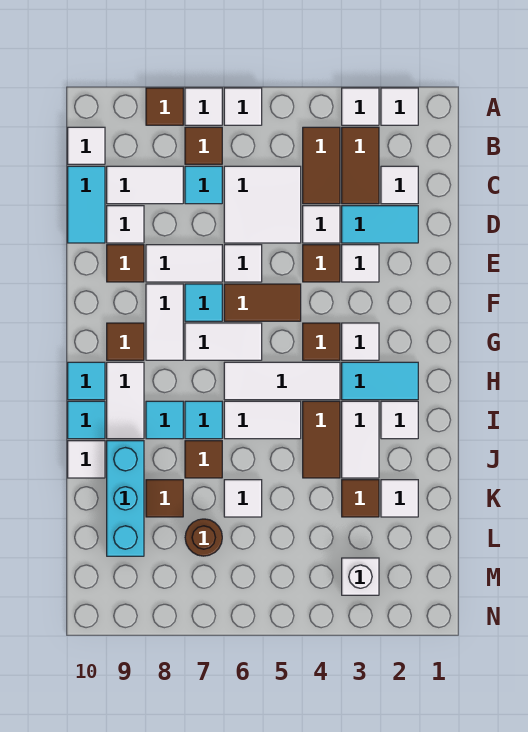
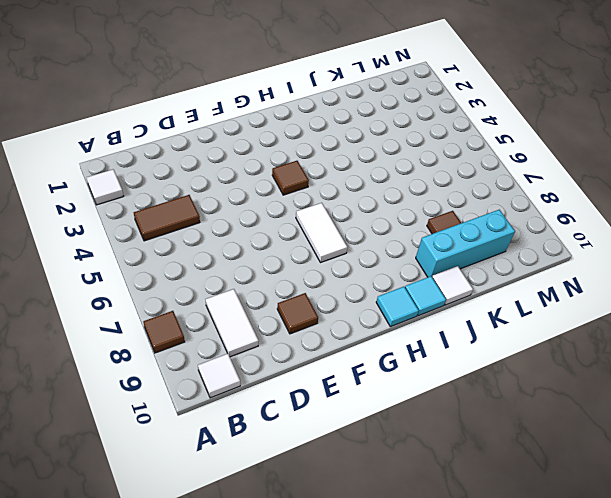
none -> white tile A3 level 1
none -> white tile A6 level 1
none -> white tile A7 level 1
none -> brown tile B3:C3 level 1

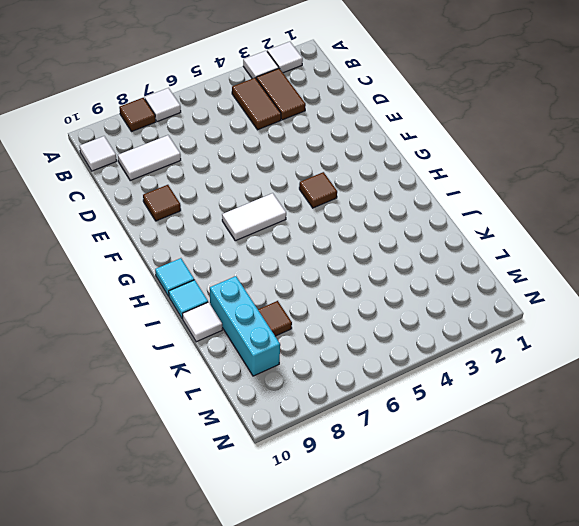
none -> white tile A6 level 1
none -> brown tile B7 level 1
none -> white tile C2 level 1
none -> white tile C5:D6 level 1

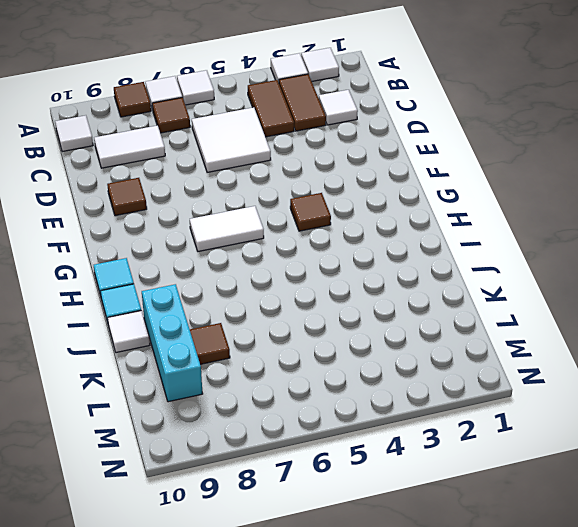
none -> cyan tile C7 level 1
none -> cyan tile C10:D10 level 1
none -> cyan tile D2:D3 level 1
none -> white tile D4 level 1

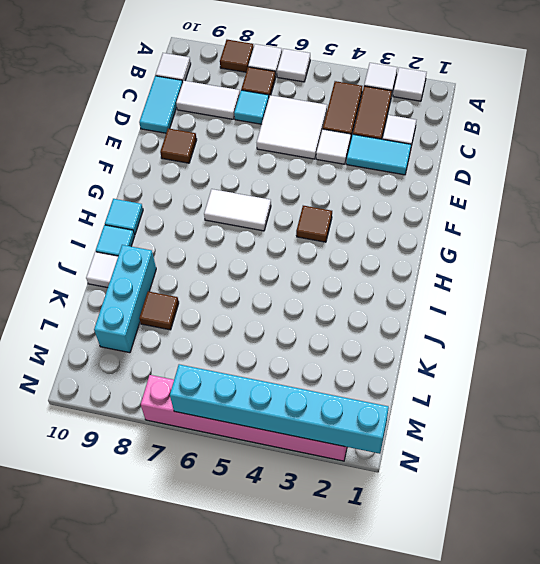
cyan brick N1:N6 level 2 -> none
pink brick N2:N7 level 1 -> none
none -> white tile D9 level 1
none -> white tile E3 level 1
none -> brown tile E4 level 1
none -> white tile E6 level 1

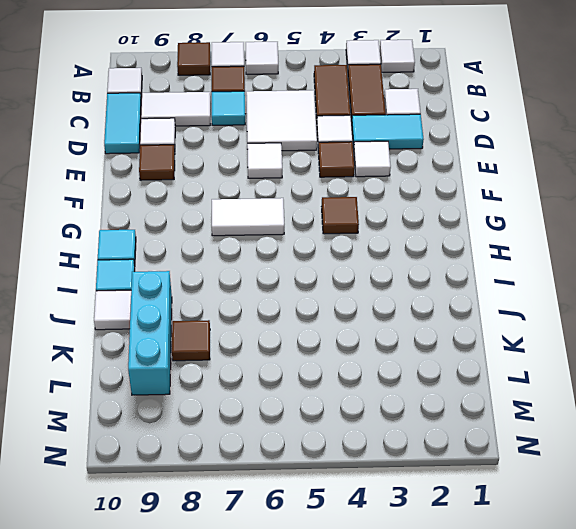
none -> white tile E7:E8 level 1
none -> brown tile F5:F6 level 1
none -> cyan tile F7 level 1
none -> white tile F8:G8 level 1

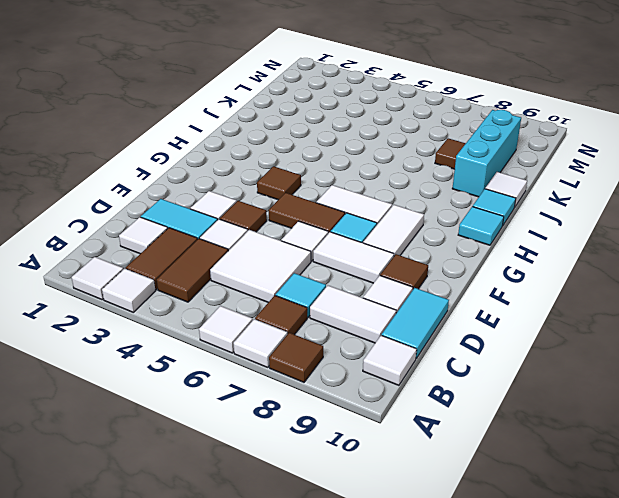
none -> white tile G3 level 1
none -> brown tile G9 level 1
none -> cyan tile H2:H3 level 1
none -> white tile H4:H6 level 1

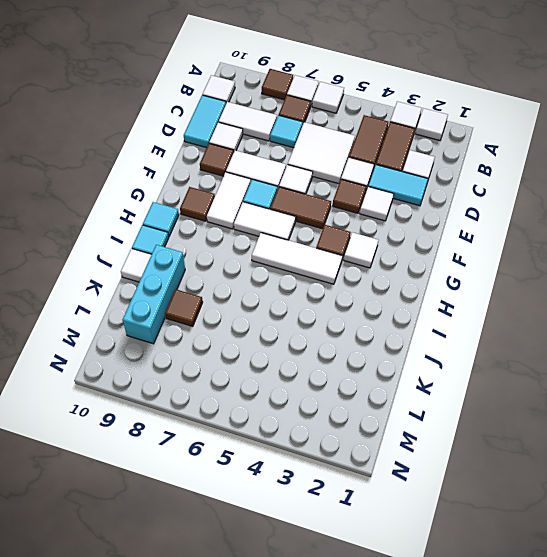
none -> cyan tile H2:H3 level 1
none -> white tile H9:I9 level 1
none -> white tile I2 level 1
none -> white tile I3:J3 level 1

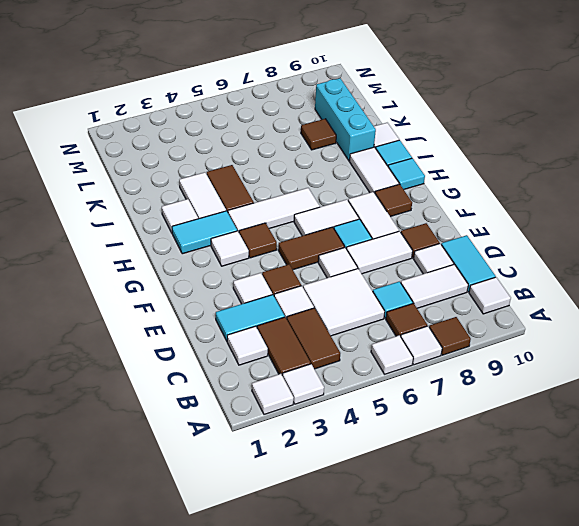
none -> white tile I5:I6 level 1
none -> cyan tile I7 level 1
none -> cyan tile I8 level 1
none -> brown tile J7 level 1

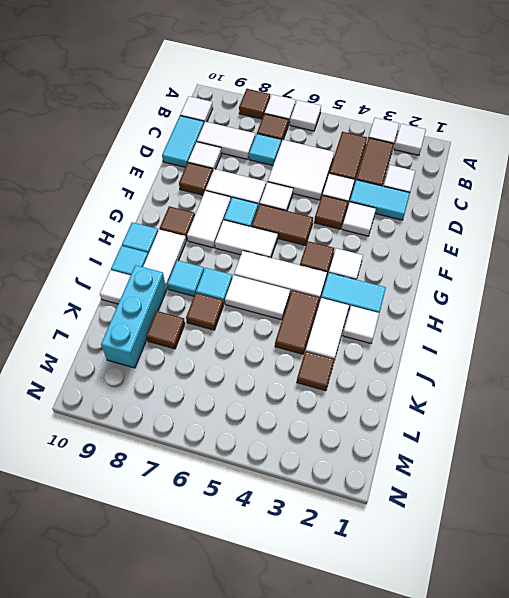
none -> white tile K2 level 1
none -> white tile K6 level 1
none -> brown round brick L7 level 1
none -> white brick M3 level 1

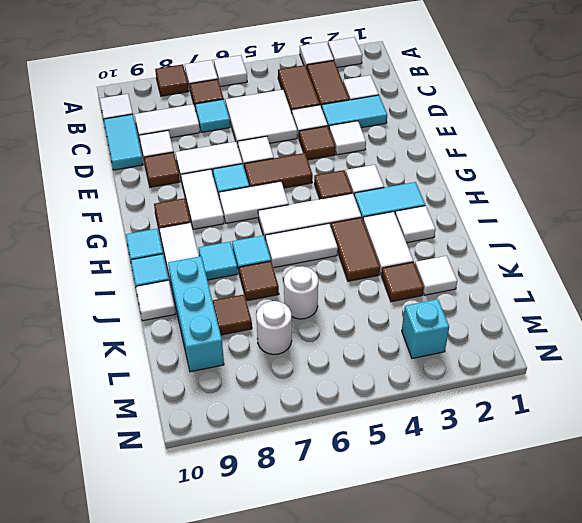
white round brick K6 level 1 -> white tile K6 level 1
white round brick L7 level 1 -> brown round brick L7 level 1
cyan brick M3 level 1 -> white brick M3 level 1

